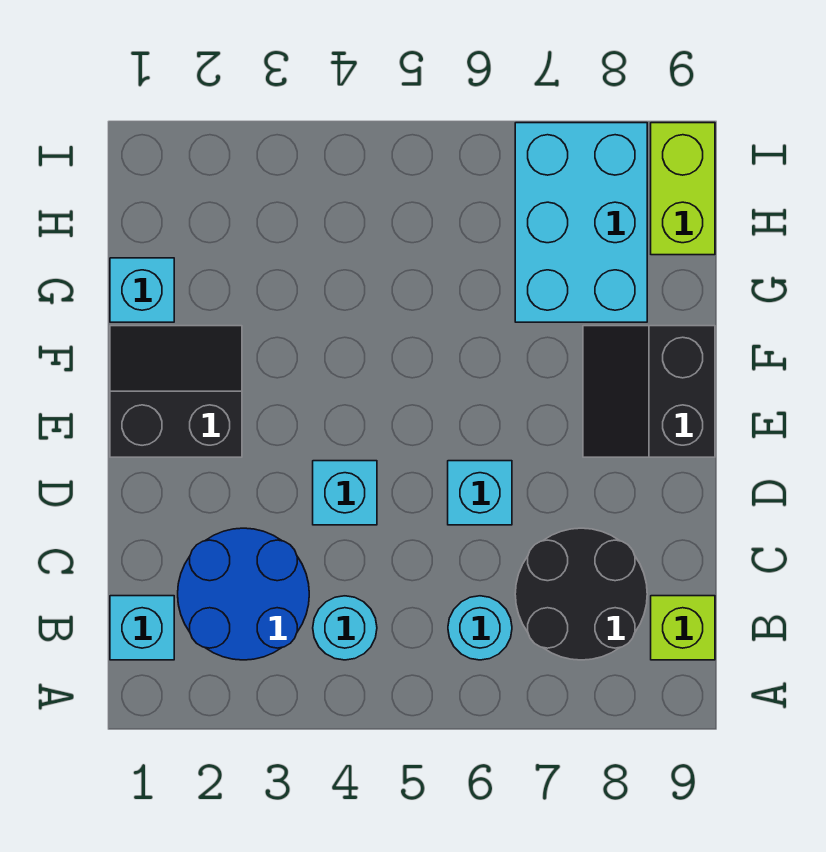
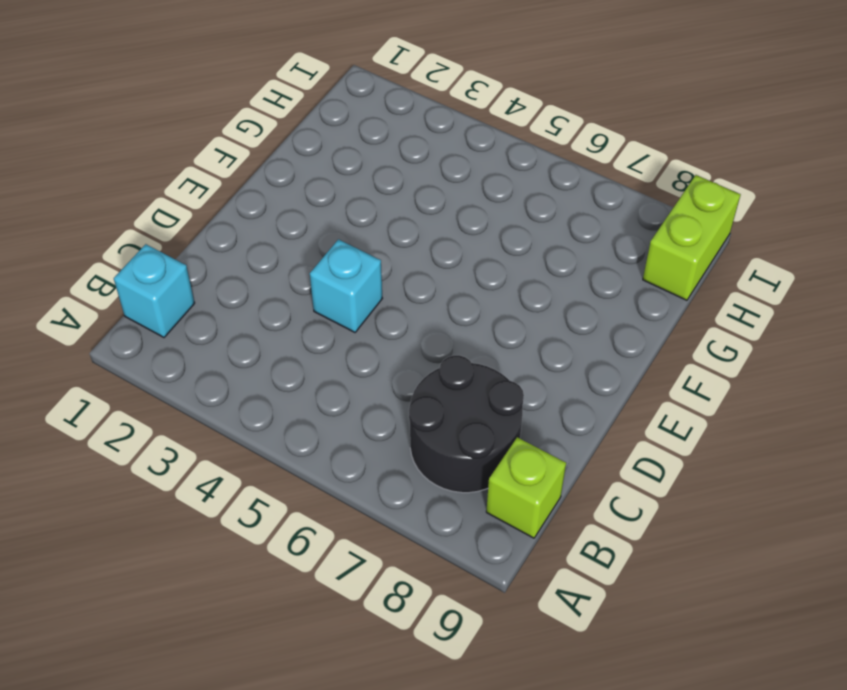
none -> blue round brick B2:C3 level 1
none -> cyan round brick B4 level 1
none -> cyan round brick B6 level 1

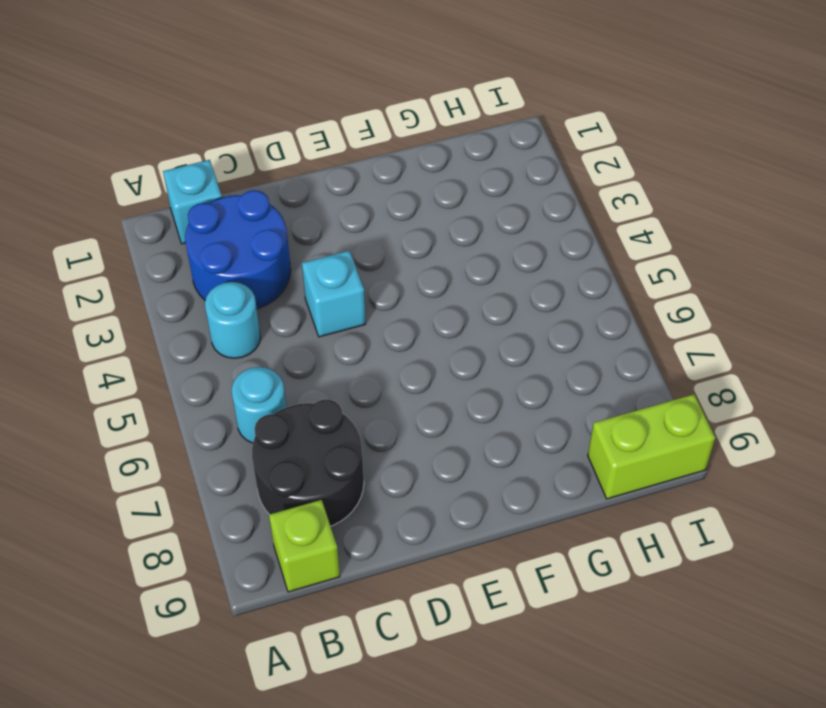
none -> cyan brick D6 level 1
none -> black slope E1:F2 level 1 top E
none -> black slope E8:F9 level 1 top 9

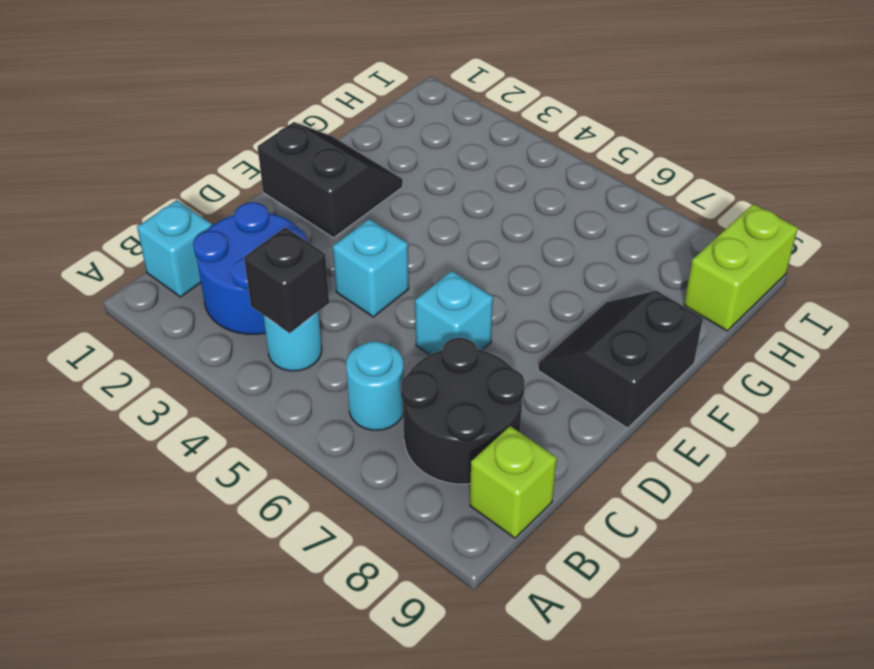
black brick B4 level 2 -> none
none -> cyan brick G1 level 1
none -> cyan brick G7:I8 level 1

